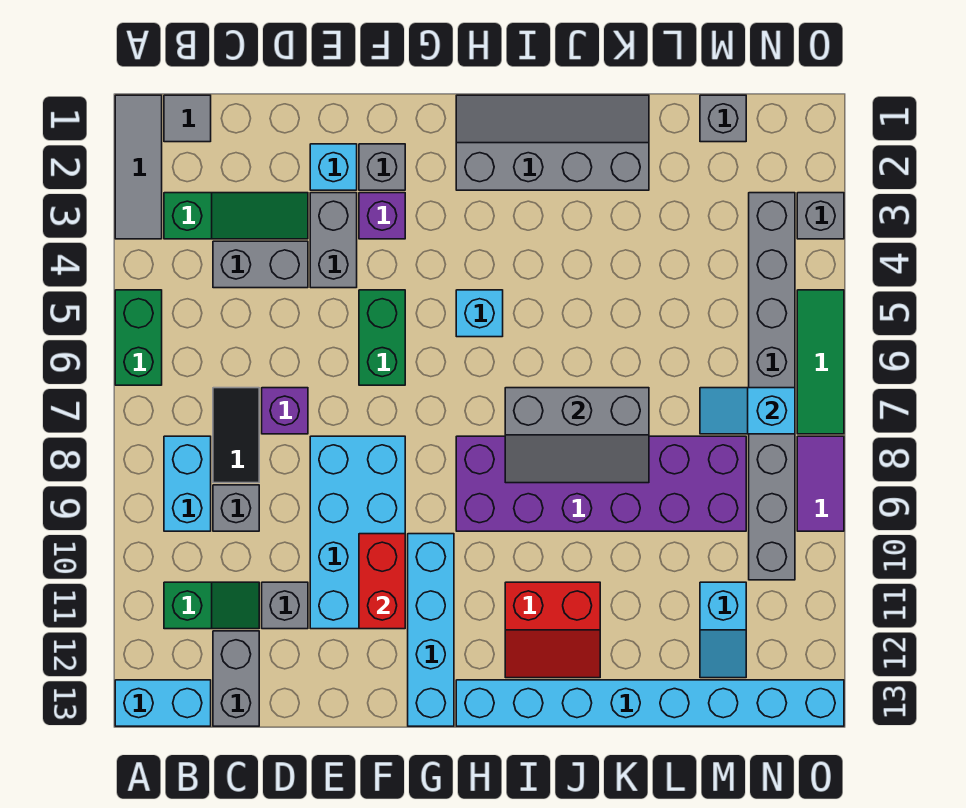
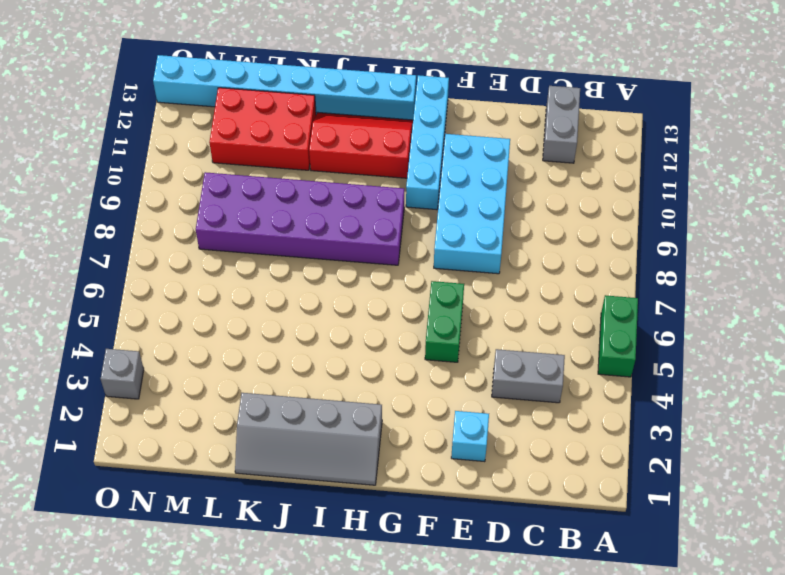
red slope H11:J12 level 1 top 11 -> red slope I11:J12 level 1 top 11
red brick K11:M12 level 1 -> cyan slope M11:M12 level 1 top 11
none -> grey tile A1:A3 level 1
none -> cyan brick A13:B13 level 1
none -> grey tile B1 level 1
none -> green slope B3:D3 level 1 top B

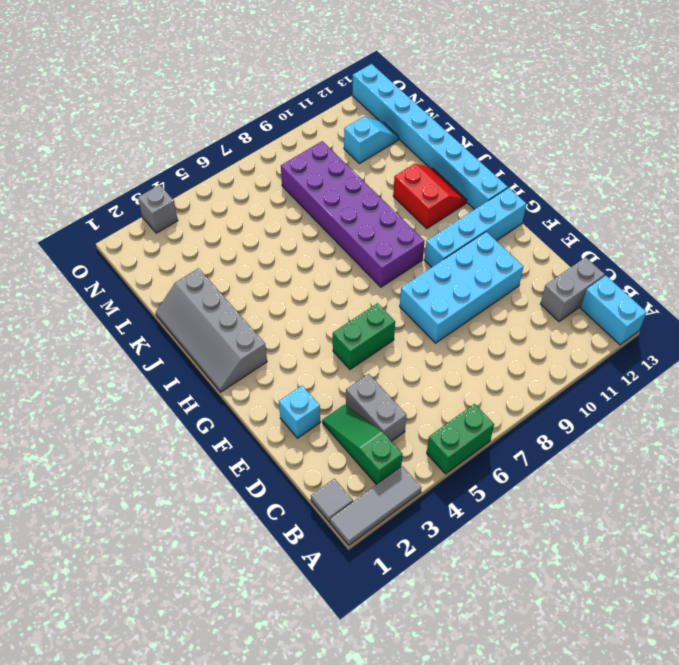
none -> cyan brick B8:B9 level 1
none -> green slope B11:C11 level 1 top B
none -> black tile C7:C8 level 1
none -> grey brick C9 level 1

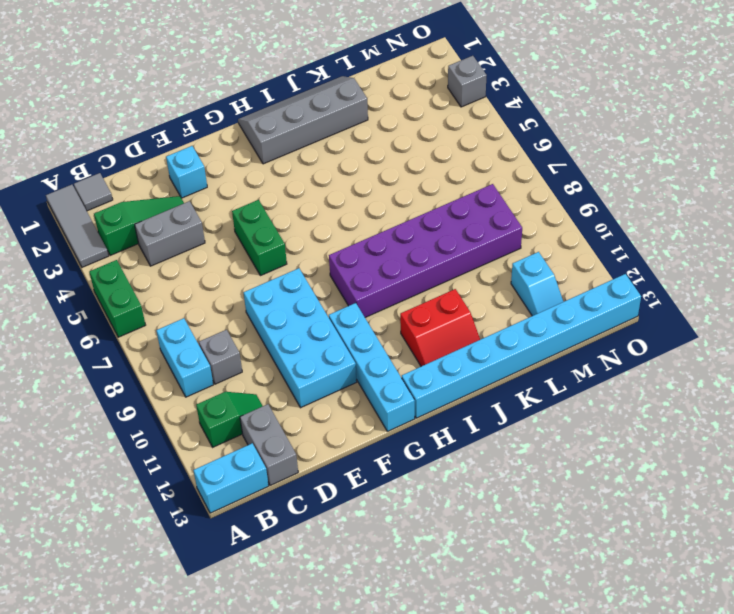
none -> black tile C7:C8 level 1
none -> purple brick D7 level 1
none -> grey brick D11 level 1
none -> grey brick E3:E4 level 1

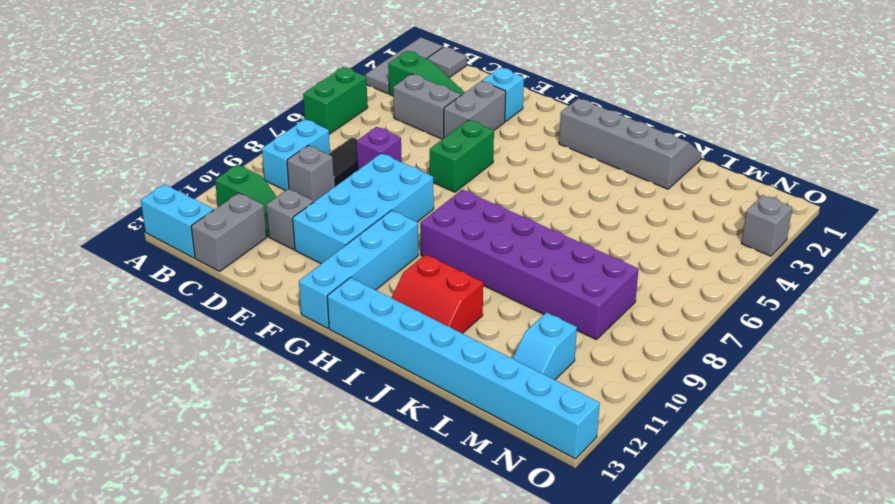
none -> grey brick F2 level 1
none -> purple brick F3 level 1
none -> cyan brick H5 level 1
none -> grey brick M1 level 1

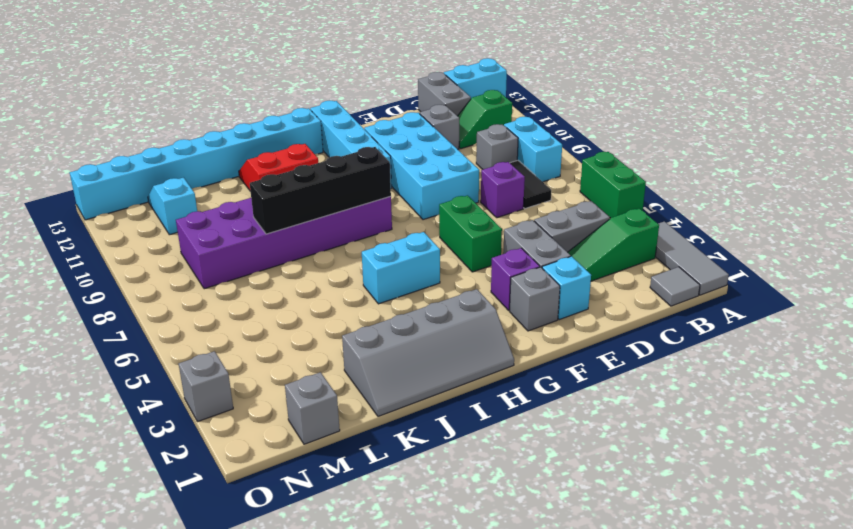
cyan brick H5:I5 level 1 -> cyan brick H5 level 1
black brick H8:K8 level 2 -> grey slope I7:K8 level 2 top 7
none -> grey brick N3:N10 level 1
none -> green tile O5:O7 level 1
none -> purple tile O8:O9 level 1
none -> red brick F10:F11 level 2

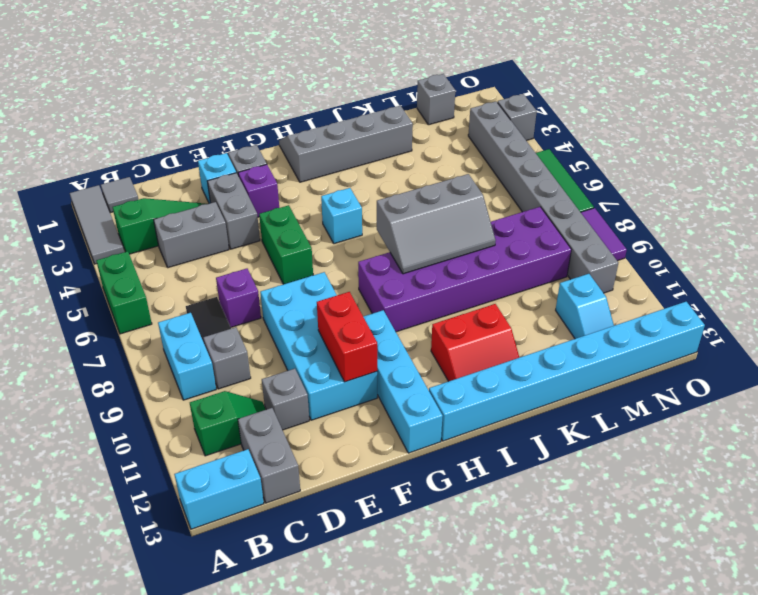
none -> cyan slope M7:N7 level 2 top N

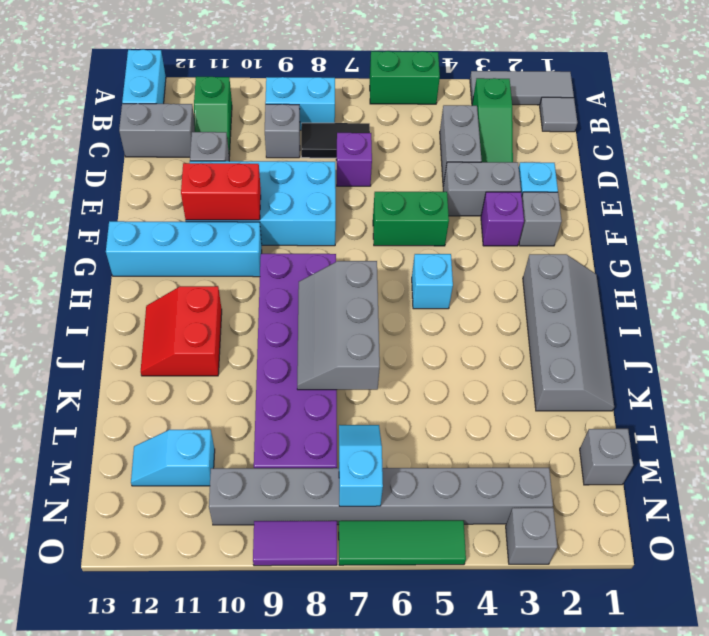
none -> cyan brick H13:O13 level 1

